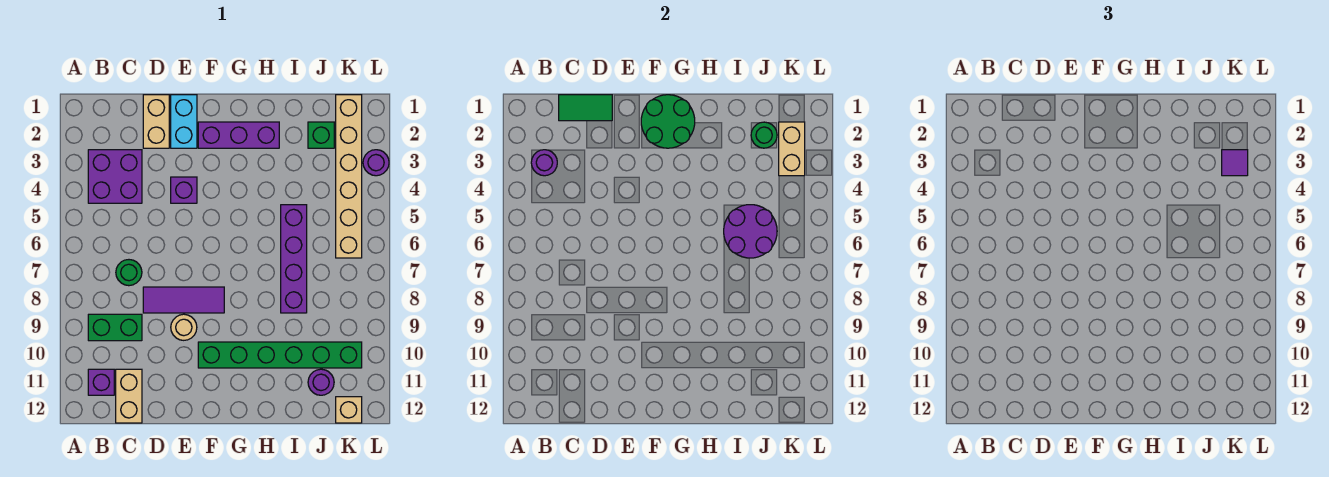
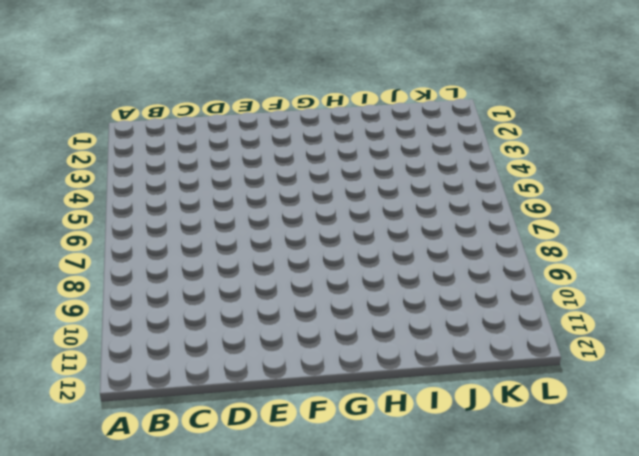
none -> purple brick B3:C4 level 1
none -> green brick B9:C9 level 1
none -> purple brick B11 level 1

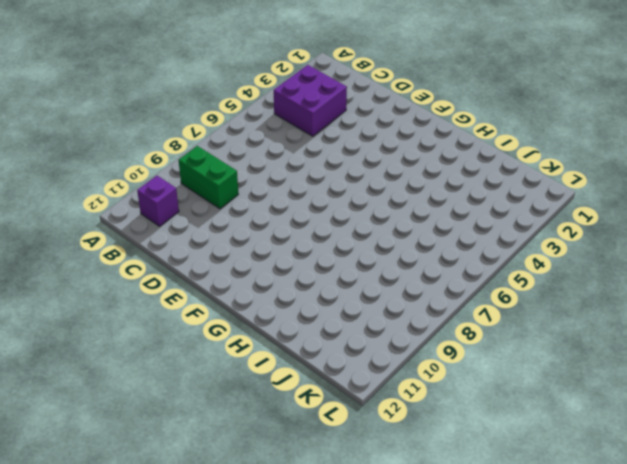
none -> green round brick C7 level 1
none -> tan brick C11:C12 level 1
none -> tan brick D1:D2 level 1

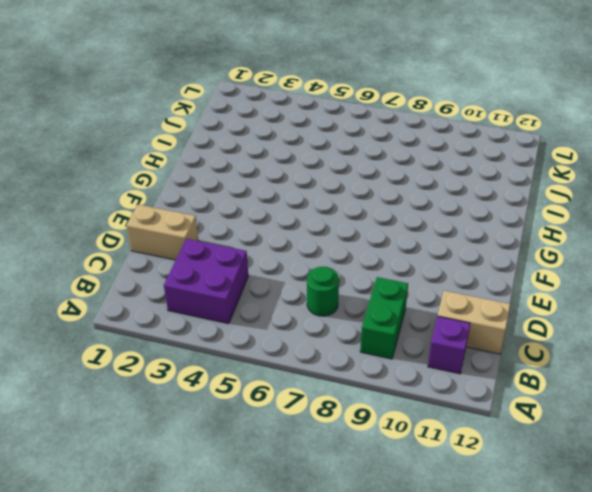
none -> purple tile D8:F8 level 1
none -> cyan brick E1:E2 level 1
none -> purple brick E4 level 1

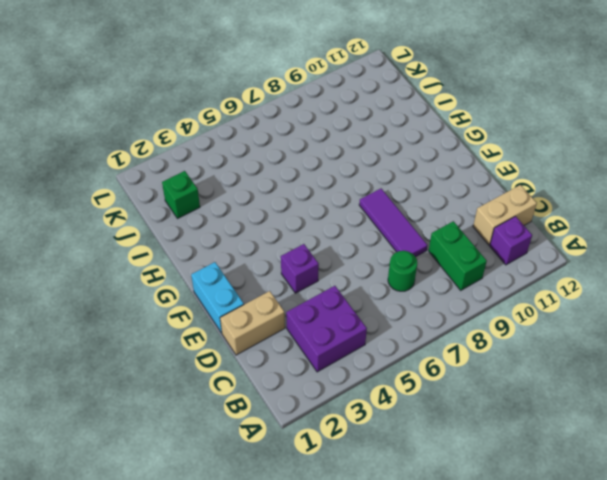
cyan brick E1:F1 level 1 -> cyan brick E1:E2 level 1
none -> tan round brick E9 level 1
none -> purple brick F2:H2 level 1
none -> green brick F10:K10 level 1

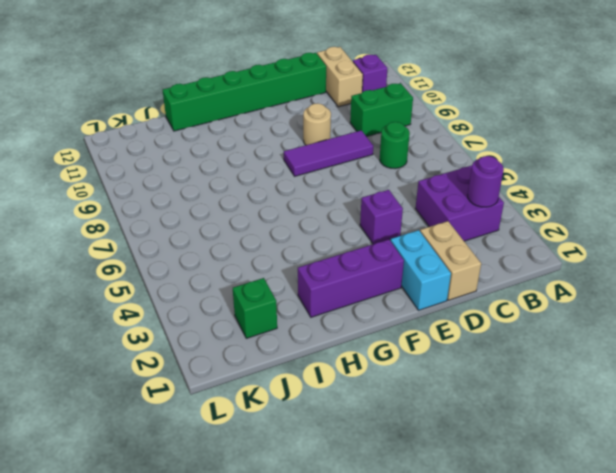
green brick D12:I12 level 1 -> green brick F10:K10 level 1
none -> purple brick I5:I8 level 1
none -> purple round brick J11 level 1
none -> tan brick K1:K6 level 1

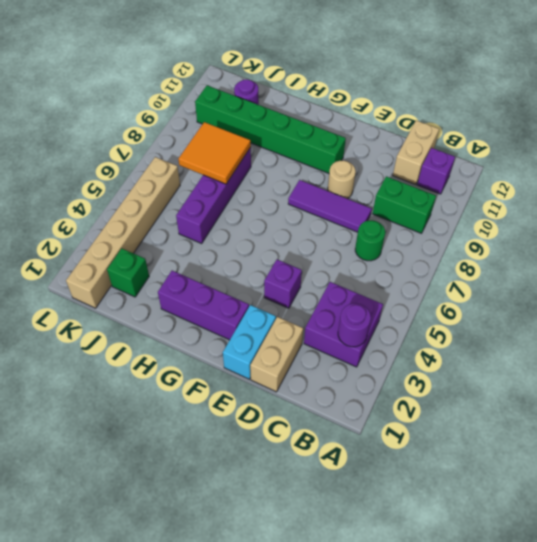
orange tile I7:J8 level 2 -> none
none -> tan brick K12 level 1
none -> purple round brick L3 level 1
none -> green tile C1:D1 level 2

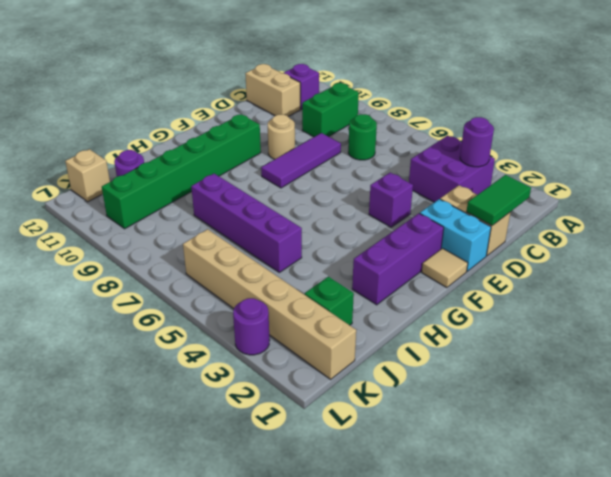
tan tile F1 level 1 -> none
none -> green round brick F1:G2 level 2
none -> purple round brick I5:J6 level 2
none -> green round brick J2 level 2

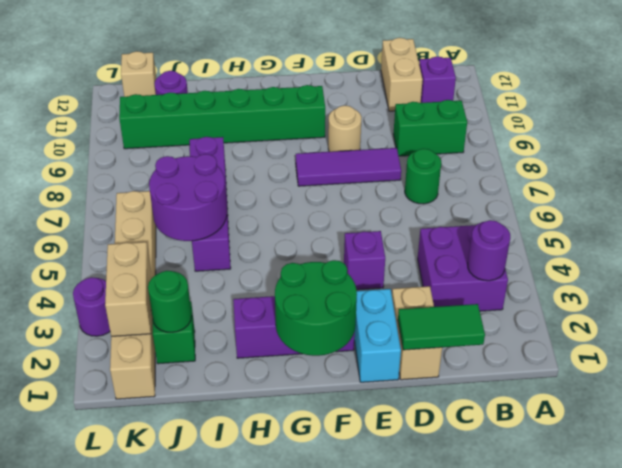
none -> purple tile K3 level 3

